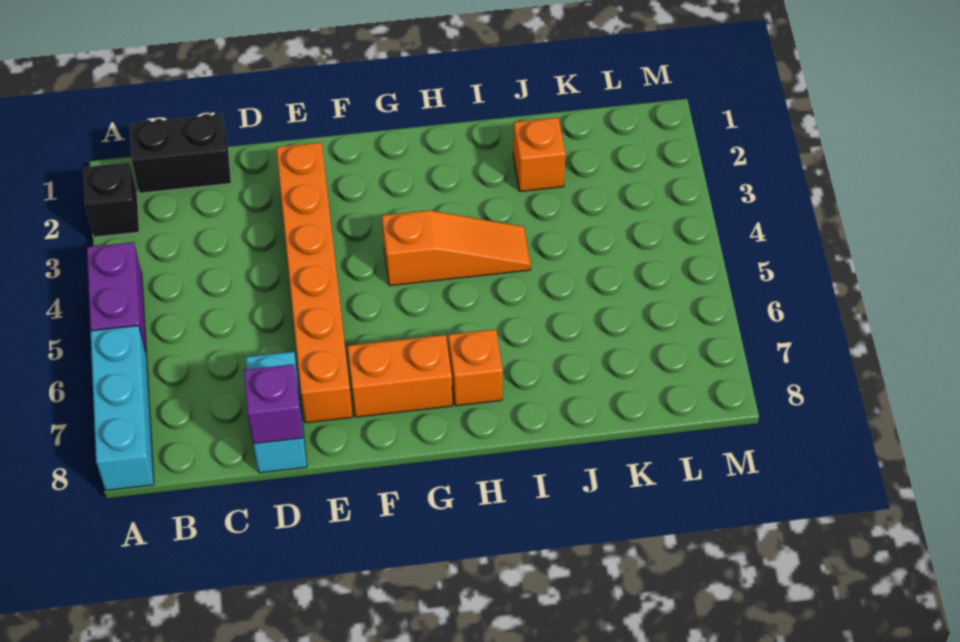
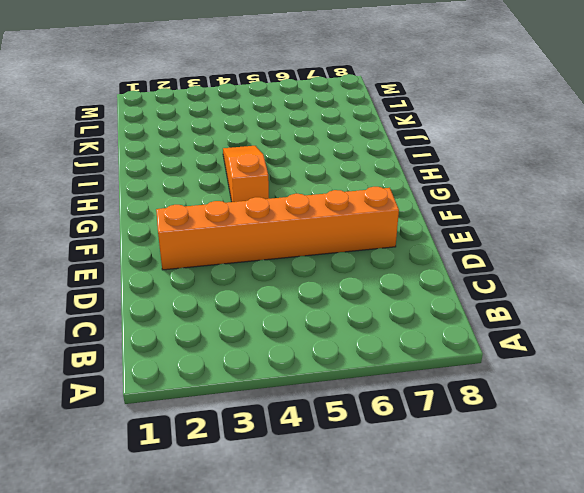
none -> black brick A2 level 1
none -> purple brick A4:A5 level 1

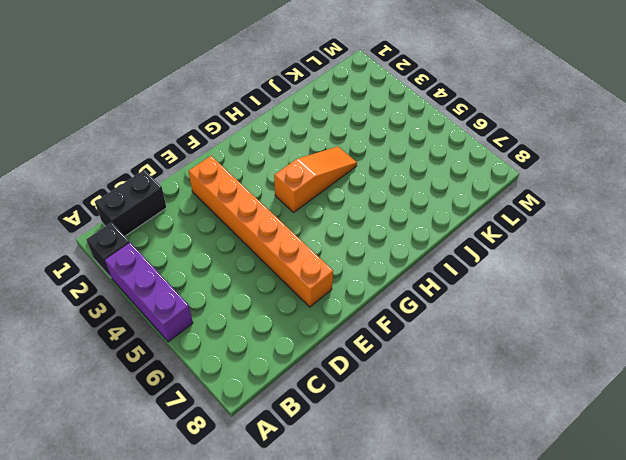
purple brick A3:A5 level 1 -> purple brick A4:A5 level 1
none -> cyan brick A6:A8 level 1
none -> cyan brick D7:D8 level 1

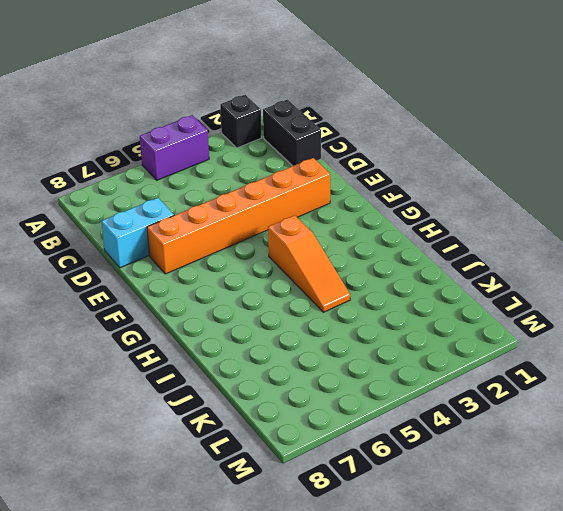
none -> cyan brick A6:A8 level 1
none -> orange brick F7:G7 level 1

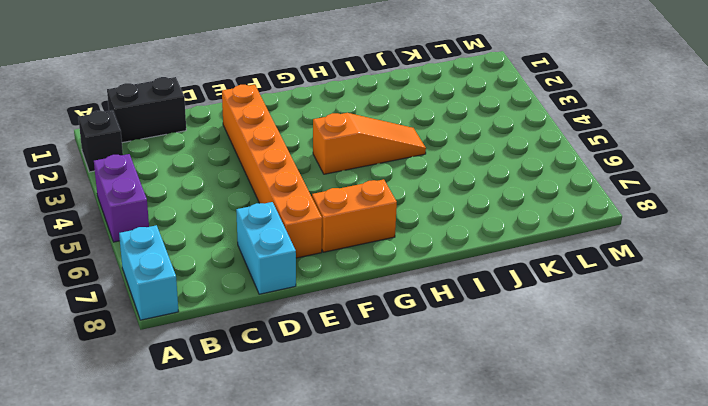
cyan brick A7:A8 level 1 -> cyan brick A6:A8 level 1
none -> orange brick H7 level 1
none -> orange brick J2 level 1

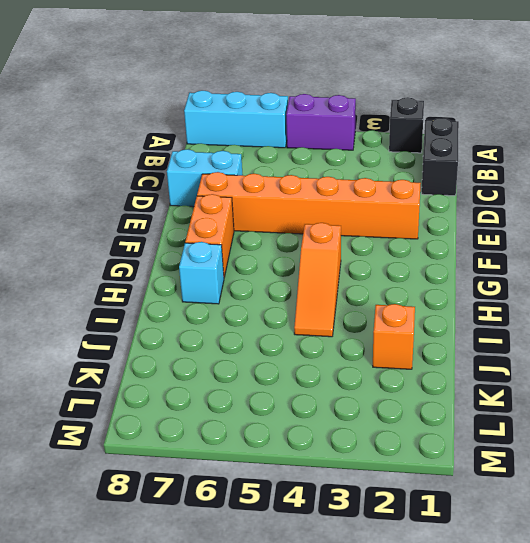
cyan brick H7 level 1 -> orange brick H7 level 1
none -> purple brick D8 level 2

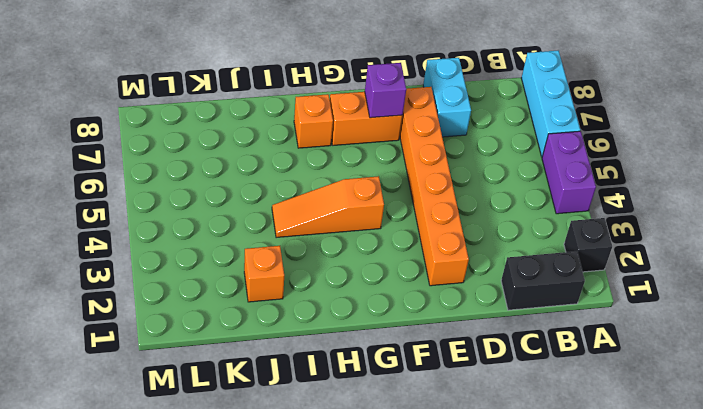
purple brick F7 level 2 -> purple brick D8 level 2

